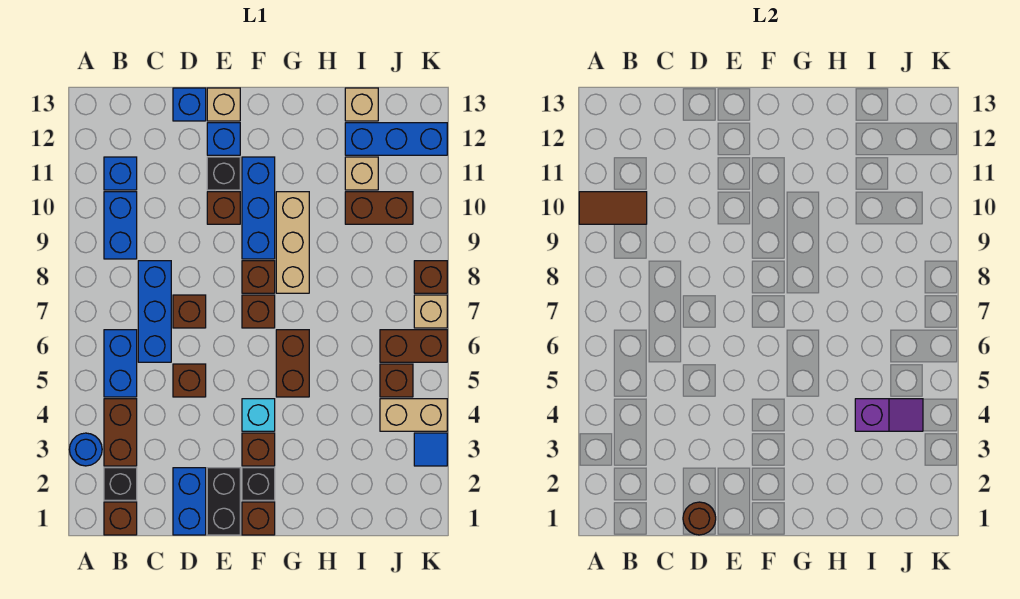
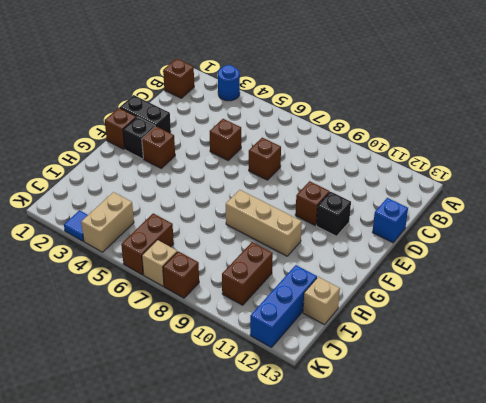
none -> black brick B2 level 1
none -> brown brick B3:B4 level 1
none -> blue brick B5:B6 level 1
none -> blue brick B9:B10 level 1

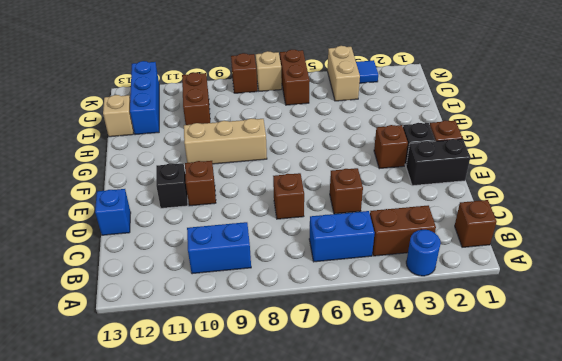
none -> black brick B2 level 1
none -> blue brick B11 level 1
none -> blue brick C6:C8 level 1
none -> blue brick D1:D2 level 1

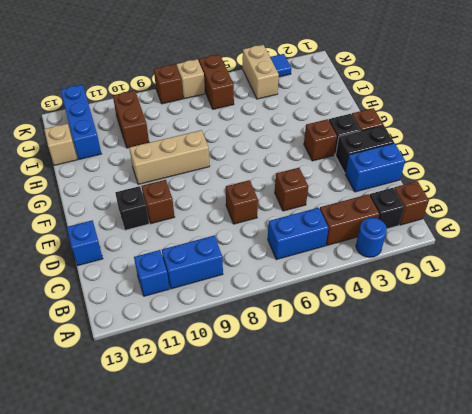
none -> blue brick C6:C8 level 1
none -> blue brick E12 level 1
none -> tan brick E13 level 1
none -> cyan brick F4 level 1

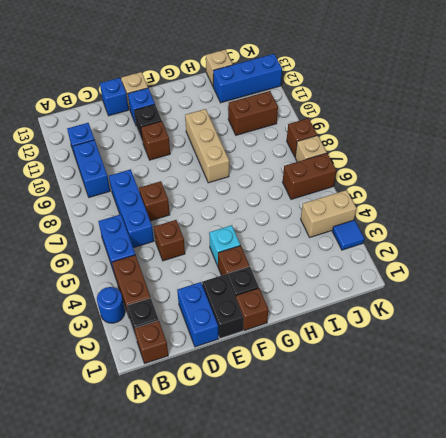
none -> brown brick F7 level 1
none -> brown brick F8 level 1
none -> blue brick F9:F11 level 1
none -> brown brick G5:G6 level 1

